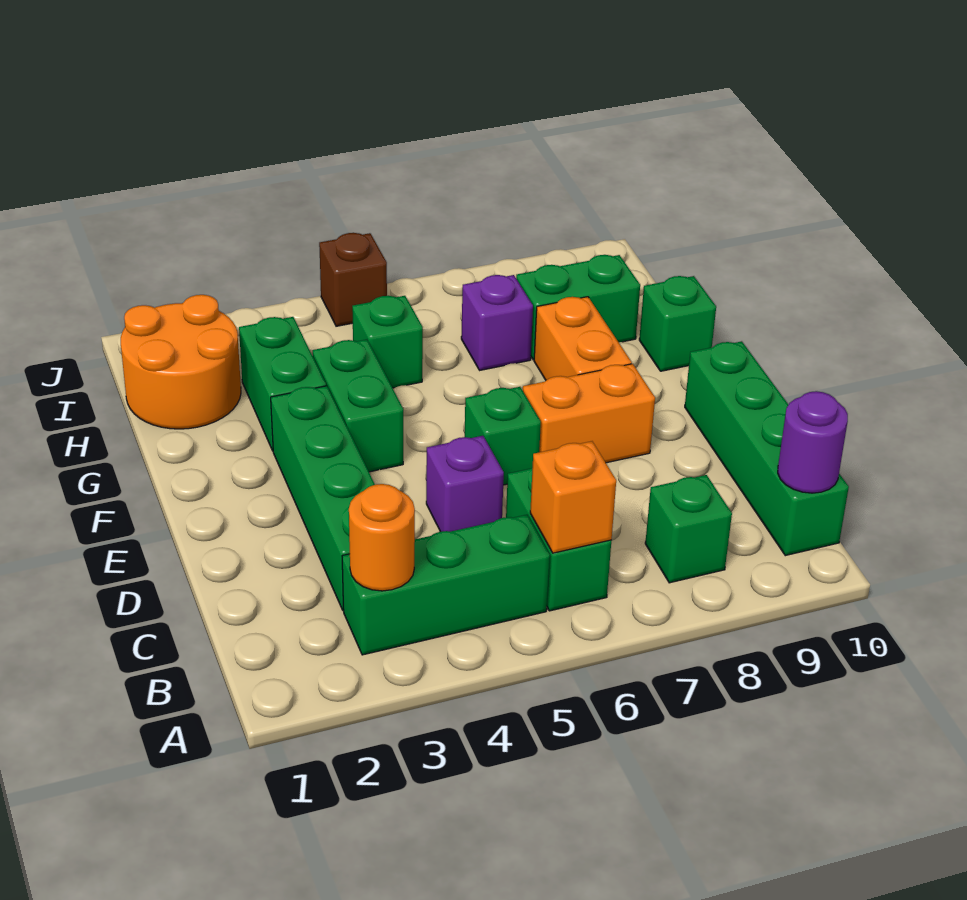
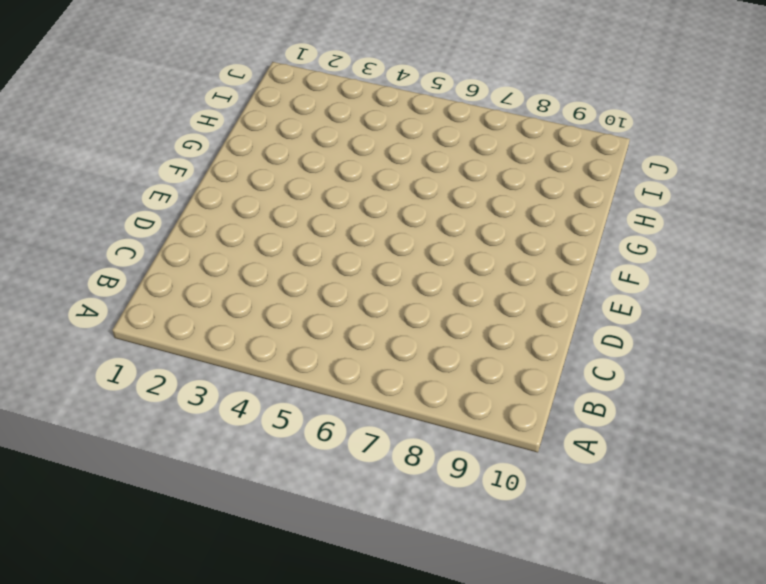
none -> green brick B3:B5 level 1
none -> green brick B6:C6 level 1
none -> green brick B8 level 1

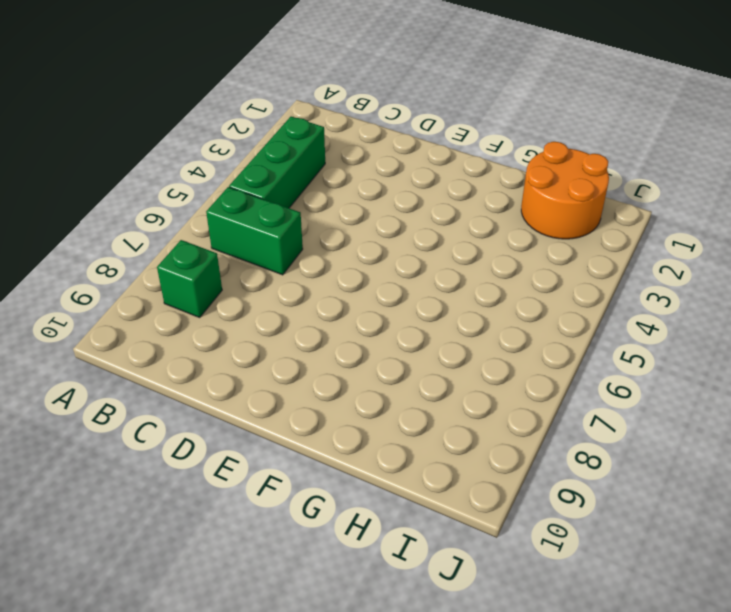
none -> green brick B10:E10 level 1
none -> green brick C3:F3 level 1
none -> purple brick D5 level 1

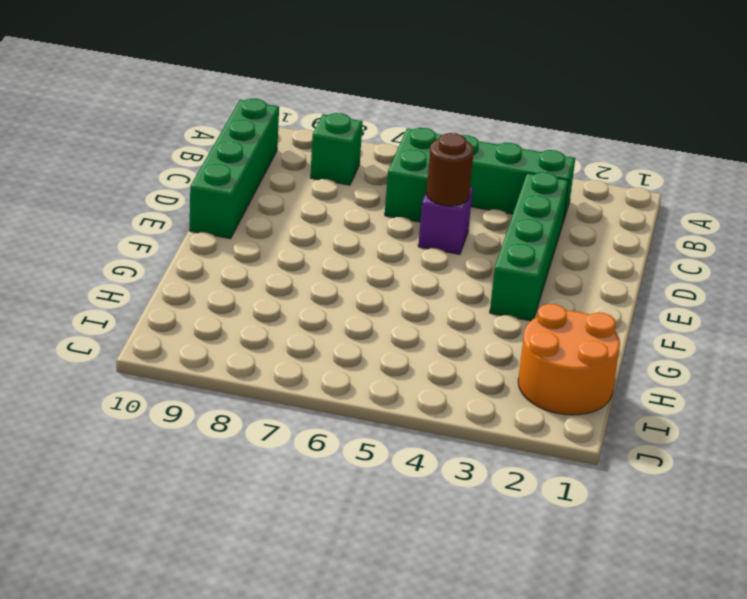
brown round brick D5 level 2 -> none
none -> green brick E6 level 1
none -> orange brick E7:E8 level 1
none -> green brick F4:G4 level 1

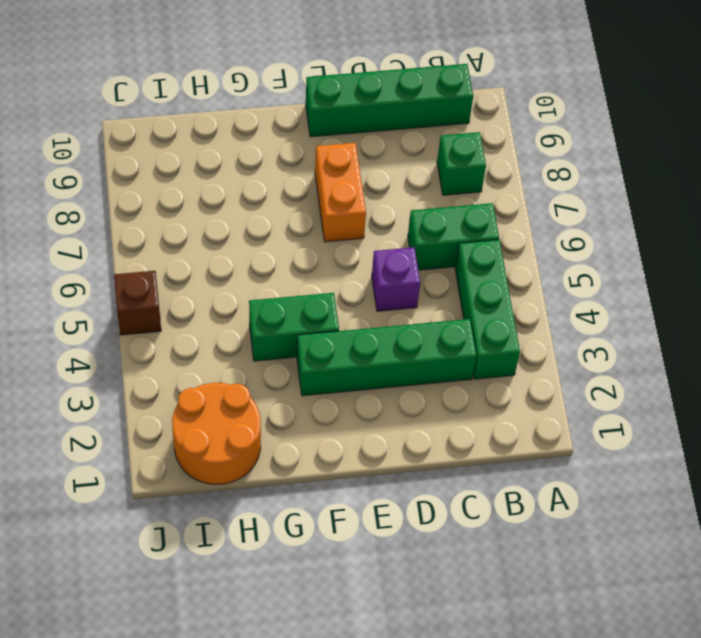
none -> green brick E6 level 1
none -> orange brick F8:G8 level 1
none -> green brick G3:H3 level 1

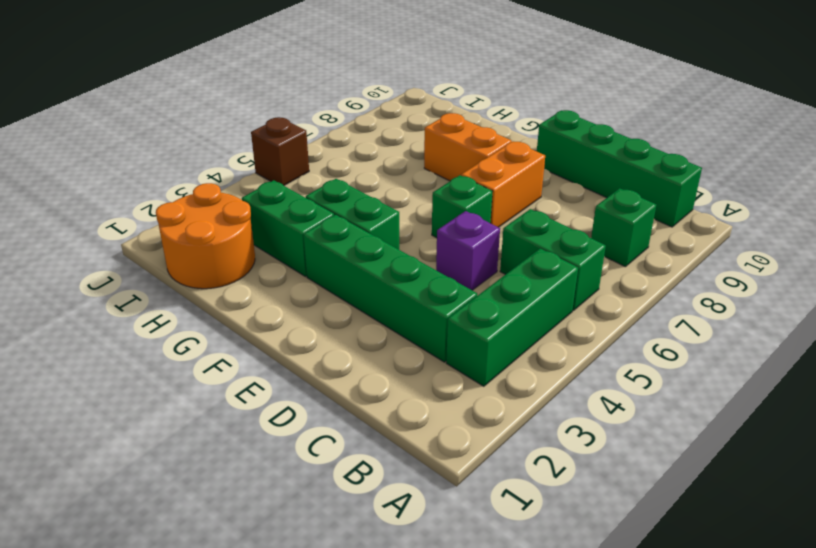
none -> green brick G10 level 1
none -> green brick H5 level 1
none -> purple brick H7 level 1

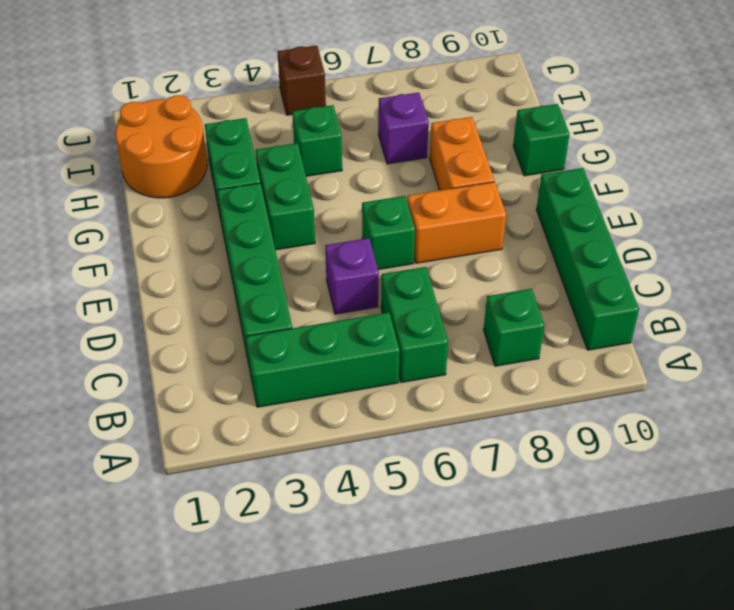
none -> green brick H8:H9 level 1
none -> orange round brick B3 level 2
none -> orange brick B6 level 2

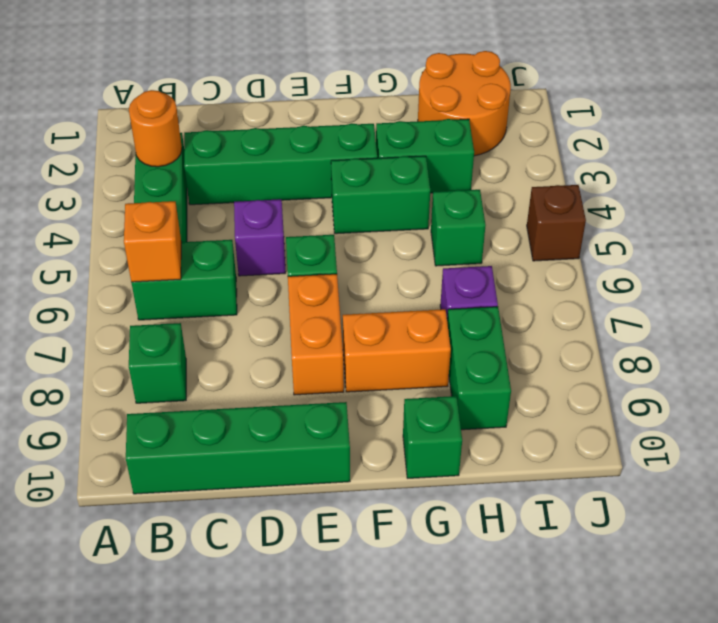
none -> purple round brick B10 level 2

